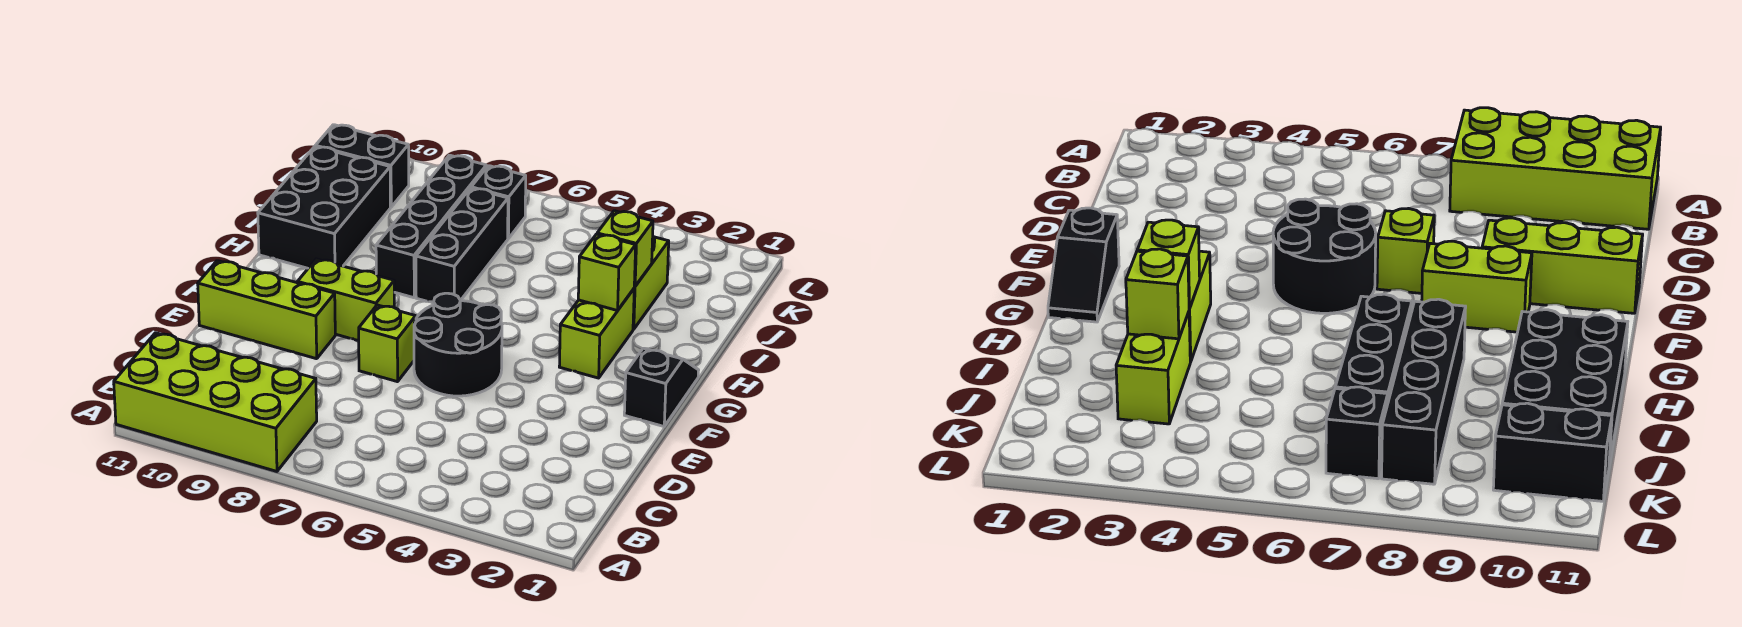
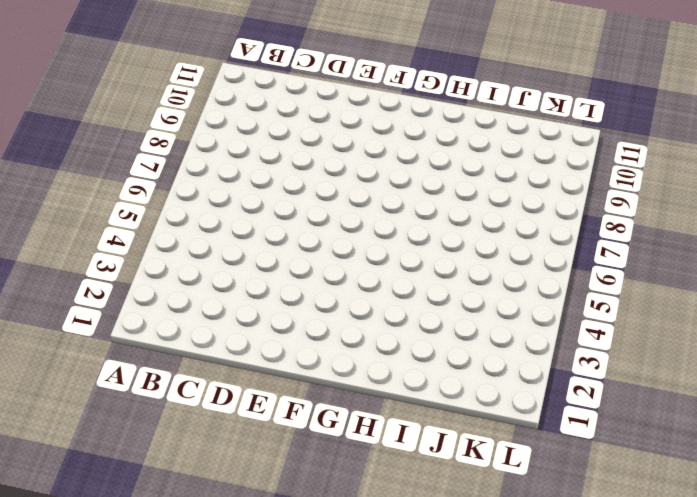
none -> lime brick A8:B11 level 1
none -> black round brick E5:F6 level 1
none -> lime brick E7 level 1

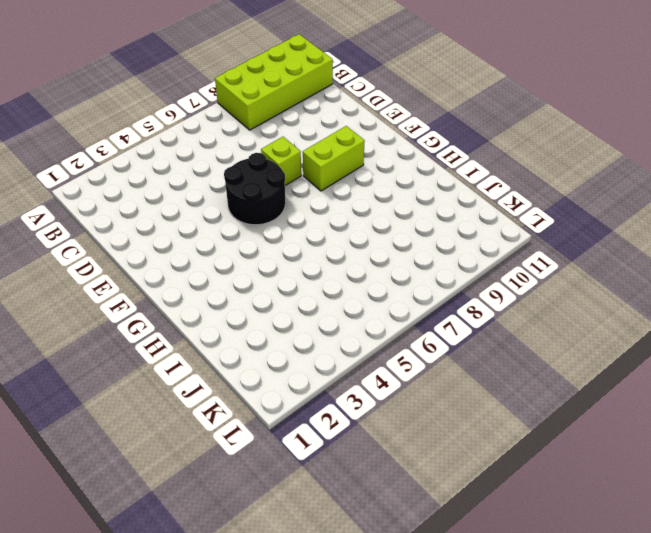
none -> lime brick E9:E11 level 1
none -> black slope F1:G1 level 1 top F
none -> lime brick G3:H3 level 1

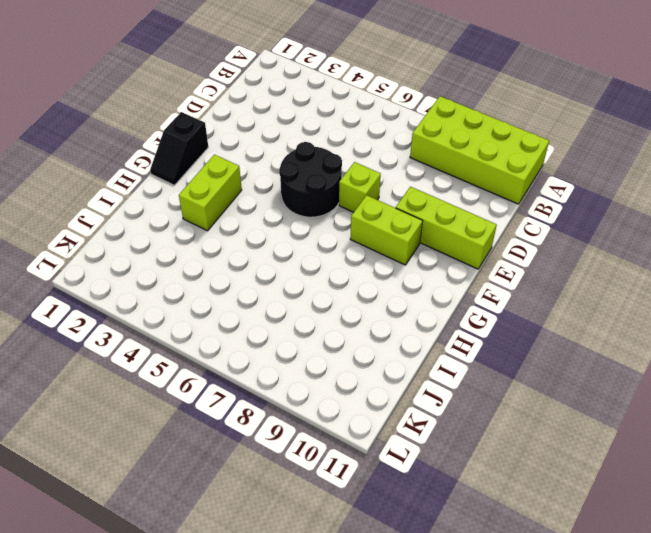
none -> black brick H7:J7 level 1
none -> black brick H8:K8 level 1
none -> black brick H10:J11 level 1

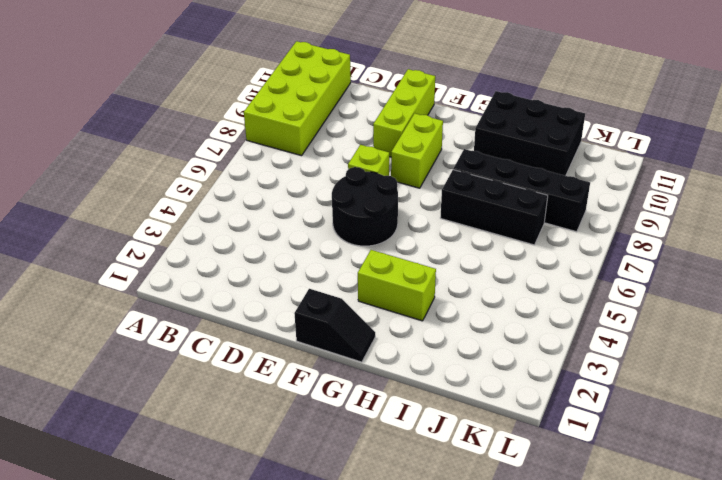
none -> lime brick I3:J3 level 1
none -> black brick K7 level 1
none -> black brick K10:K11 level 1

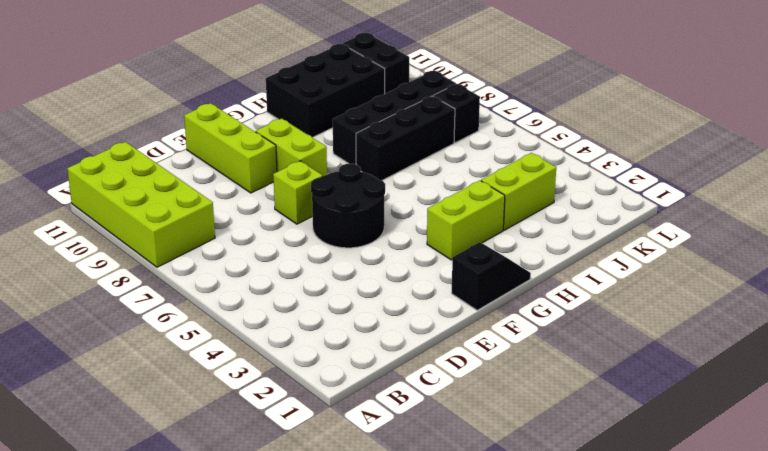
none -> lime brick H3 level 2
none -> lime brick I3 level 2

